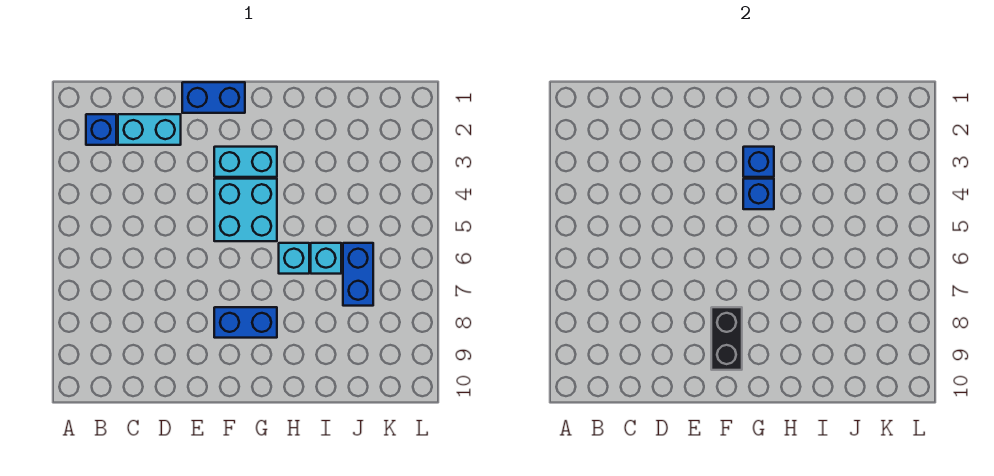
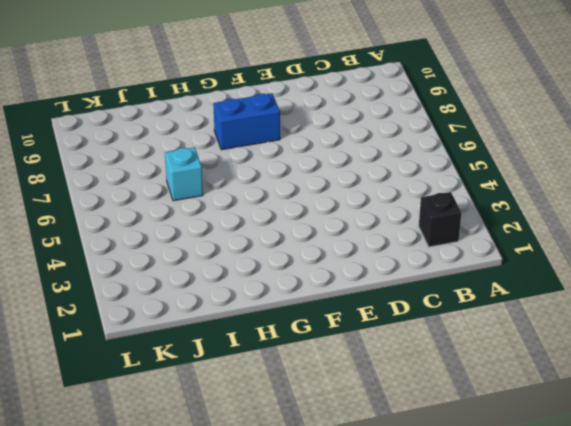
black brick B2 level 1 -> blue brick B2 level 1
none -> cyan brick C2:D2 level 1
none -> blue brick E1:F1 level 1
none -> cyan brick F3:G3 level 1

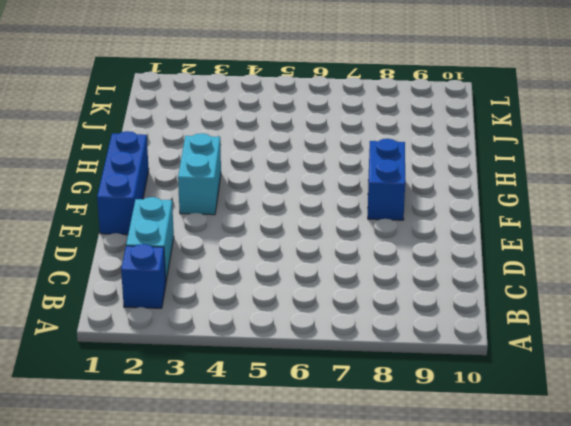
blue brick E1:G1 level 1 -> blue brick E1:F1 level 1
none -> cyan brick F4:G5 level 1
none -> cyan brick H6 level 1
none -> cyan brick I6 level 1

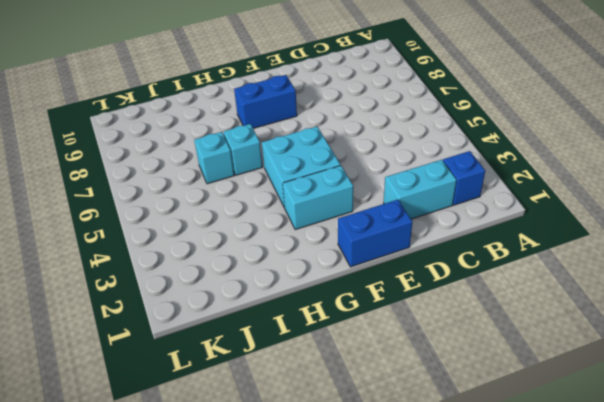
none -> blue brick J6:J7 level 1
none -> black brick F8:F9 level 2
none -> blue brick G3 level 2

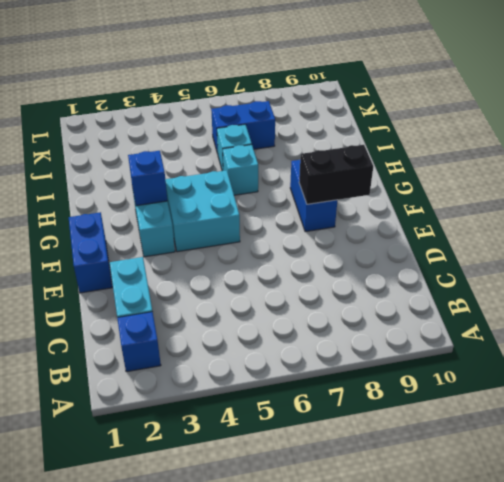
none -> blue brick G4 level 2

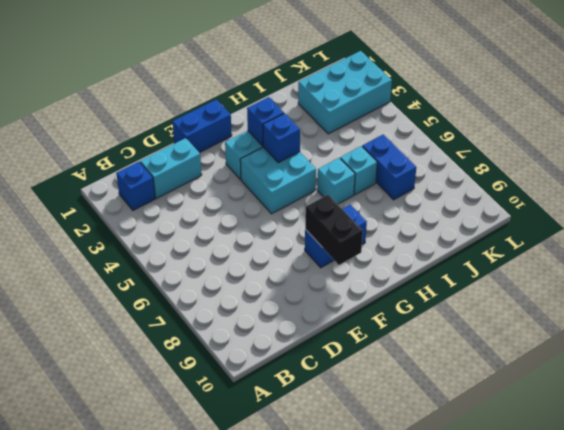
cyan brick J2:L3 level 1 -> none

